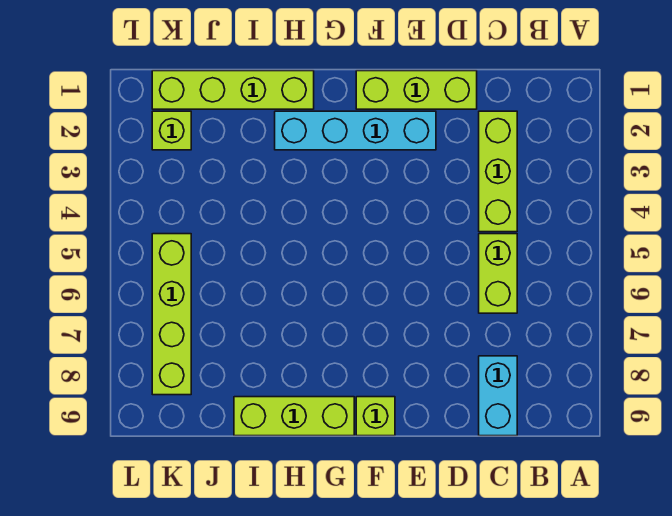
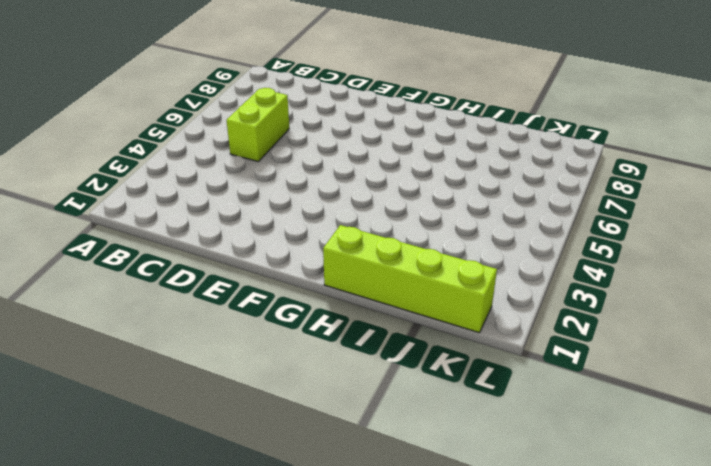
none -> lime brick C2:C4 level 1
none -> cyan brick C8:C9 level 1

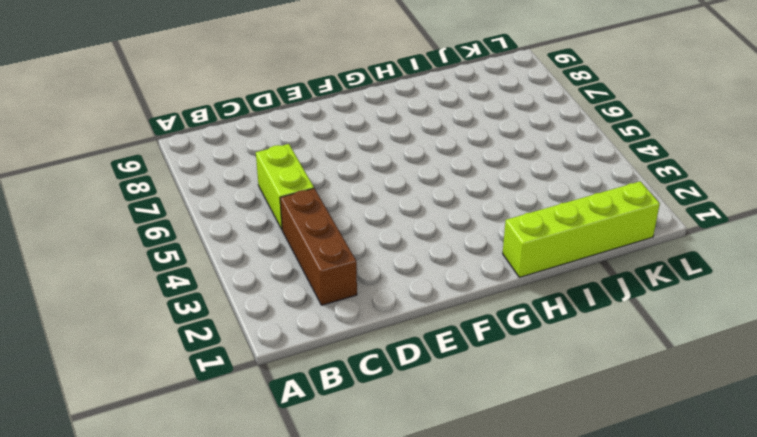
brown brick C2:C4 level 1 -> lime brick C2:C4 level 1
none -> cyan brick C8:C9 level 1
none -> lime brick D1:F1 level 1

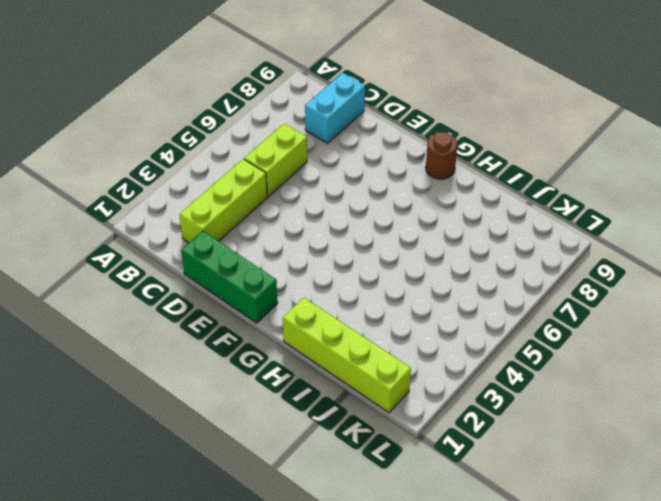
green brick D1:F1 level 1 -> lime brick D1:F1 level 1
brown round brick G9 level 1 -> lime brick G9:I9 level 1
none -> cyan brick E2:H2 level 1
none -> lime brick F9 level 1

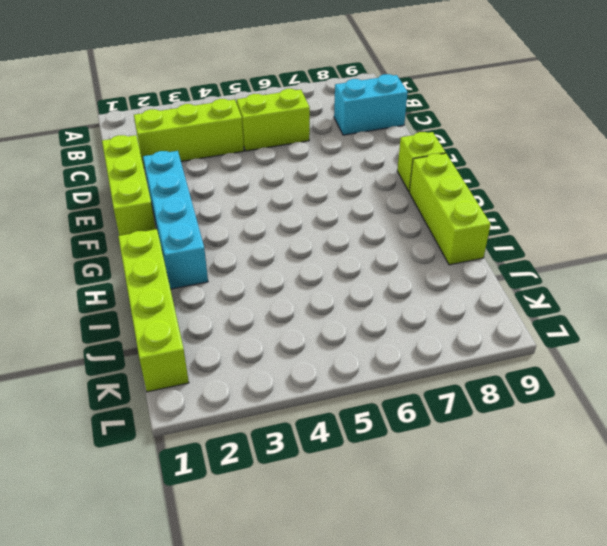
none -> lime brick K2 level 1
none -> lime brick K5:K8 level 1

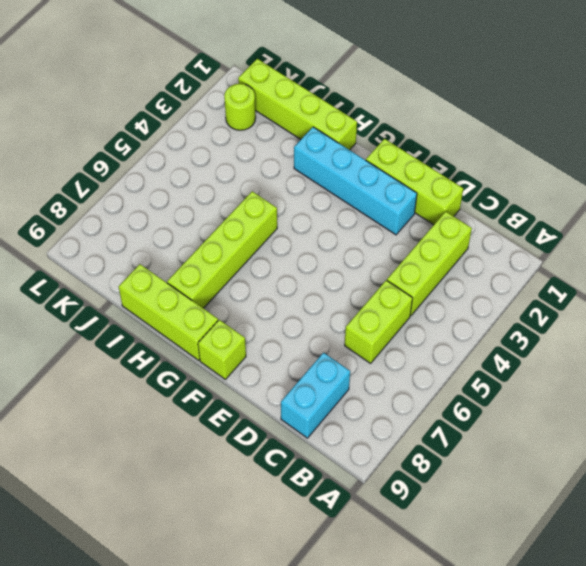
lime brick H5:H8 level 1 -> lime brick K5:K8 level 1
lime round brick K2 level 1 -> lime brick K2 level 1

